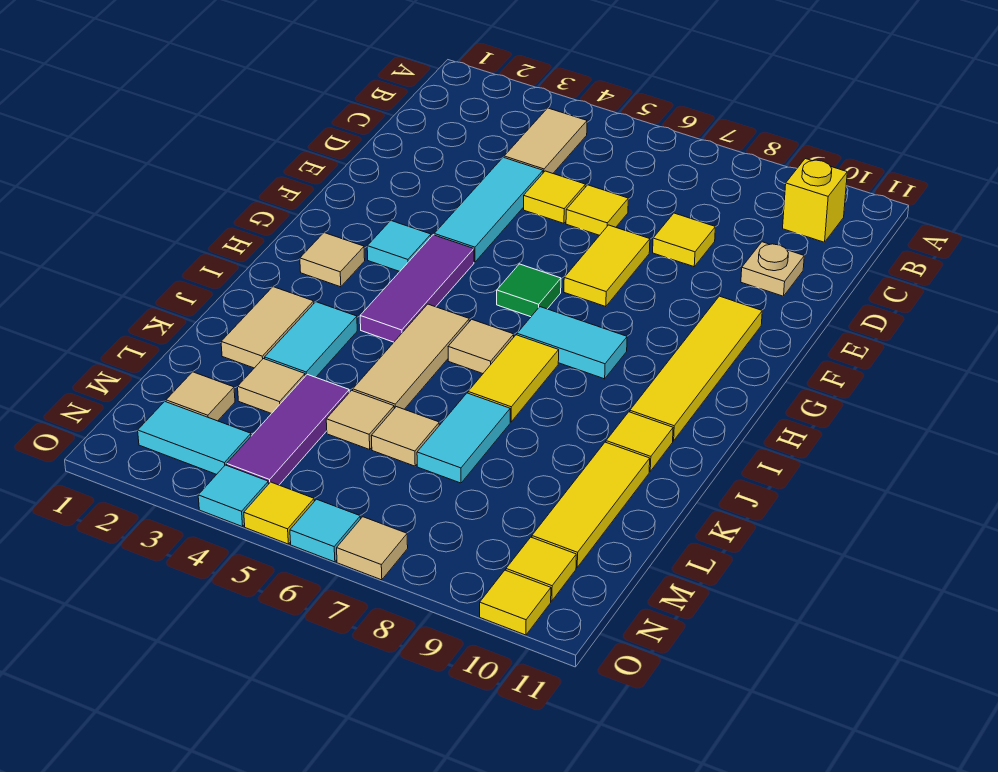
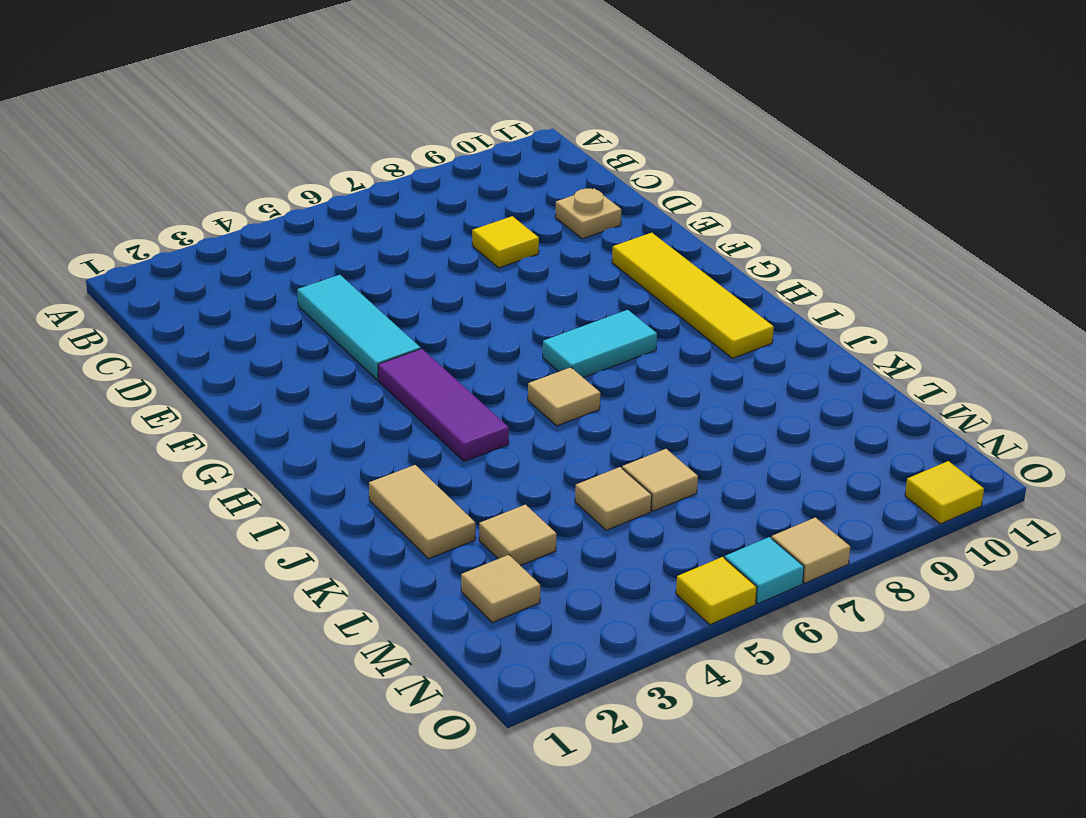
none -> tan tile B4:C4 level 1
none -> yellow brick B10 level 1
none -> yellow tile D5 level 1
none -> yellow tile D6 level 1

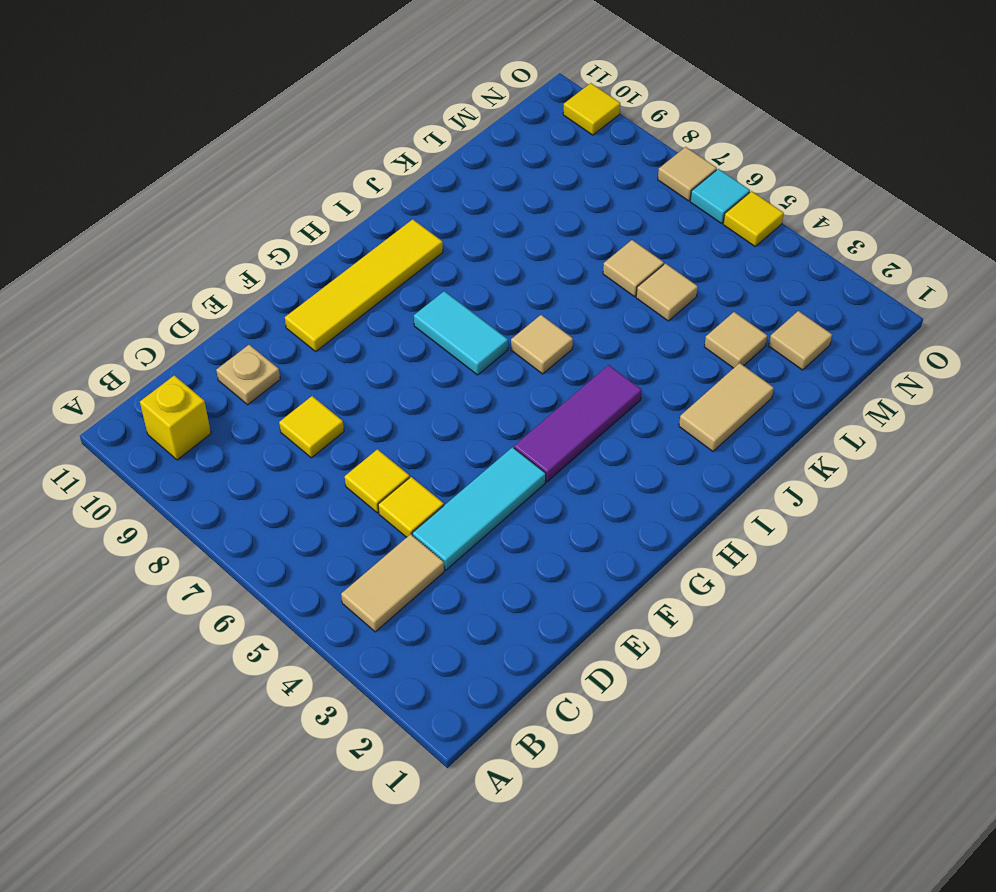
none -> yellow tile E7:F7 level 1
none -> cyan tile G3 level 1
none -> green tile G6 level 1
none -> tan tile H2 level 1

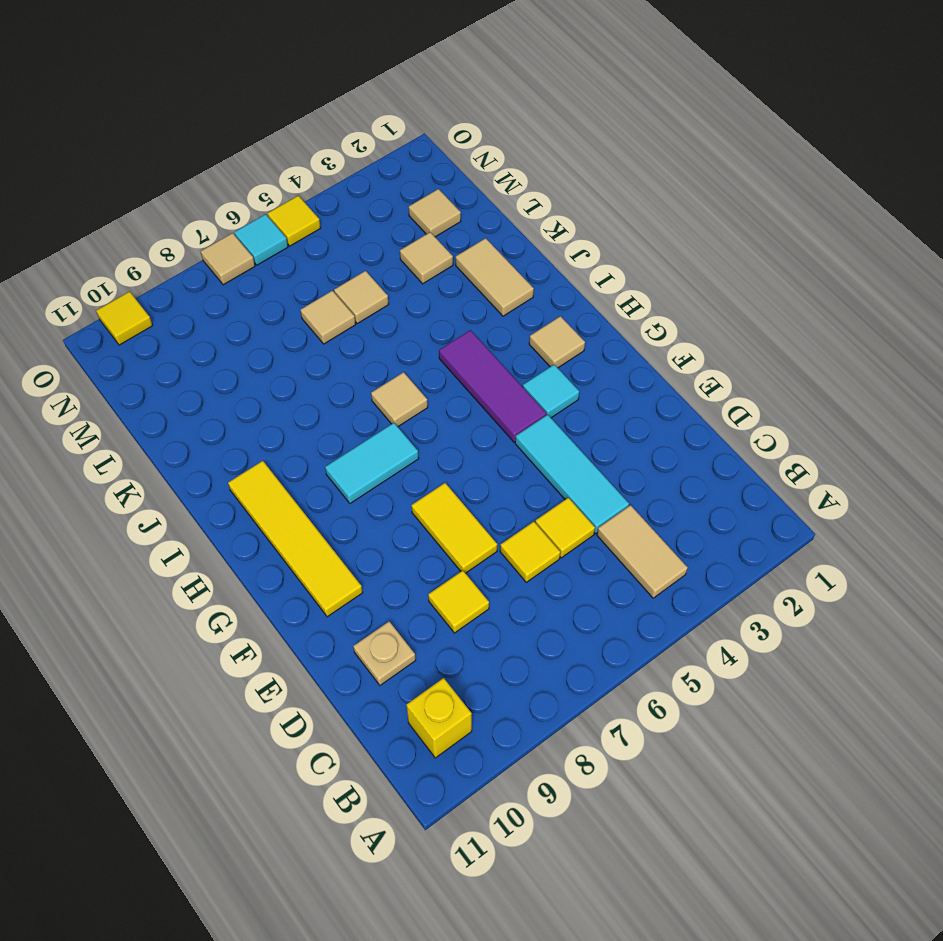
none -> green tile G6 level 1
none -> tan tile I5:K5 level 1
none -> yellow tile I7:J7 level 1
none -> cyan tile J3:K3 level 1

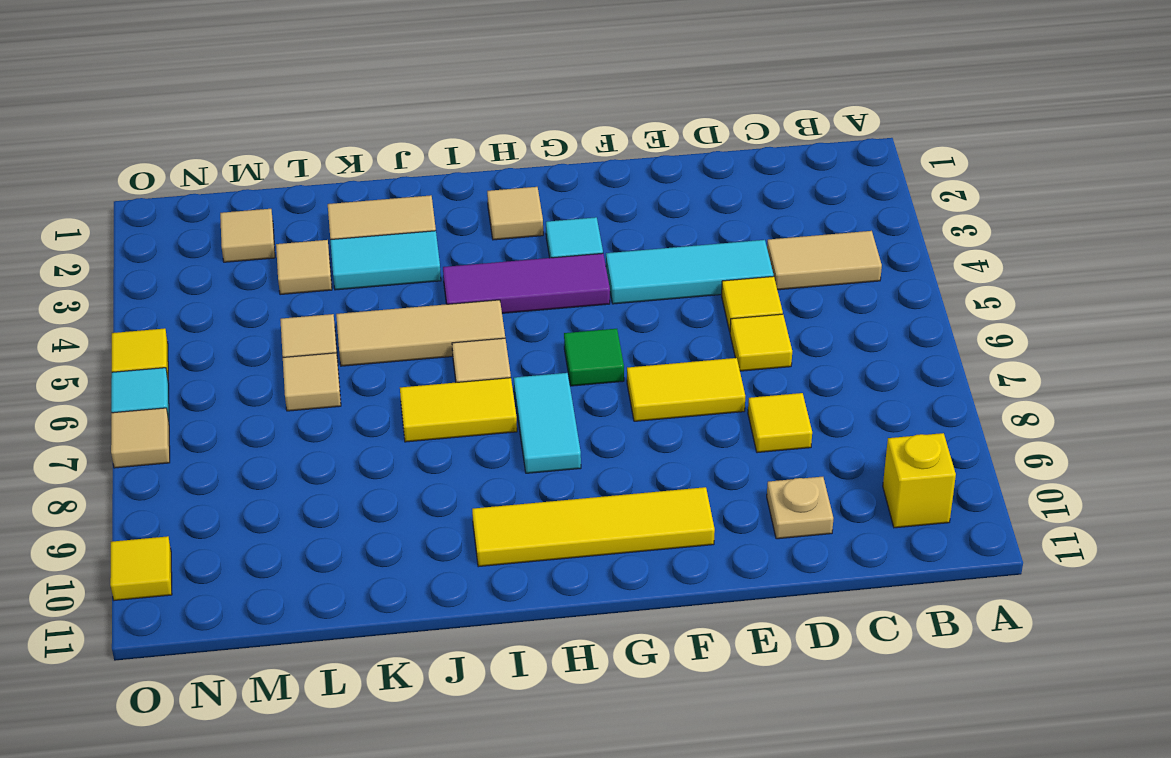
none -> yellow tile J10 level 1
none -> cyan tile K7:L7 level 1
none -> yellow tile K10:M10 level 1
none -> purple tile L4:N4 level 1

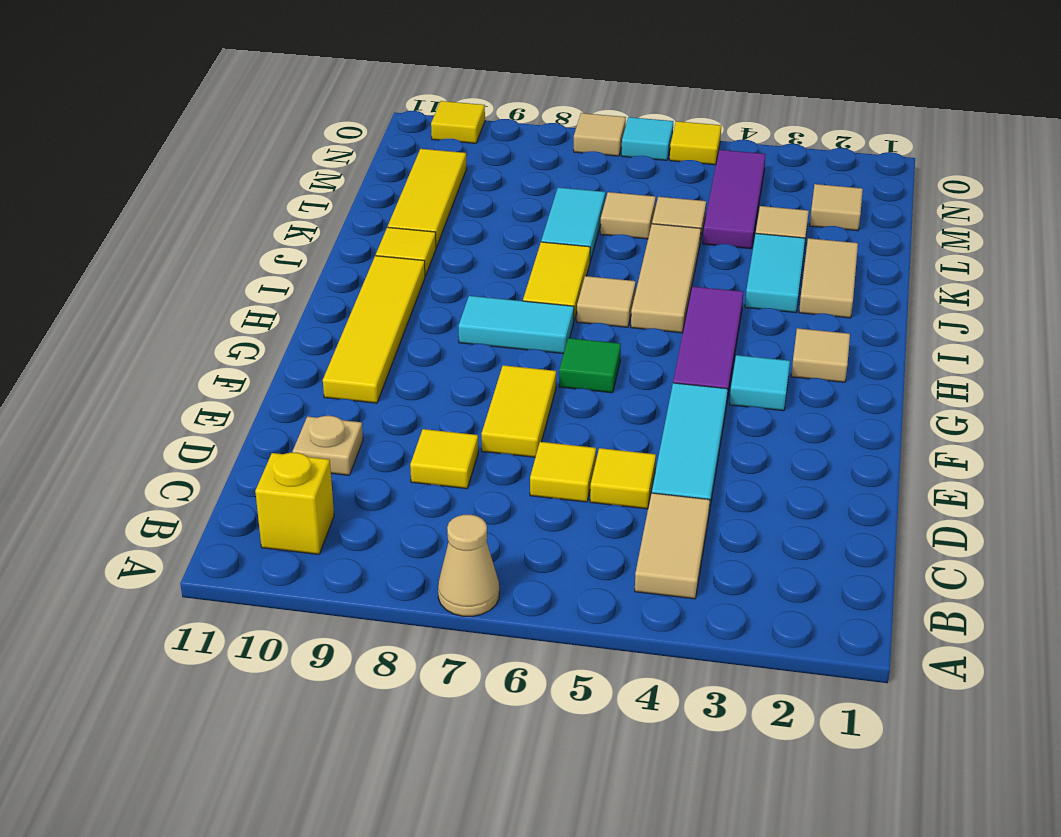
tan cone A7 level 1 -> none
none -> cyan tile N2:N3 level 1
none -> yellow tile N10 level 1
none -> cyan tile O4 level 1

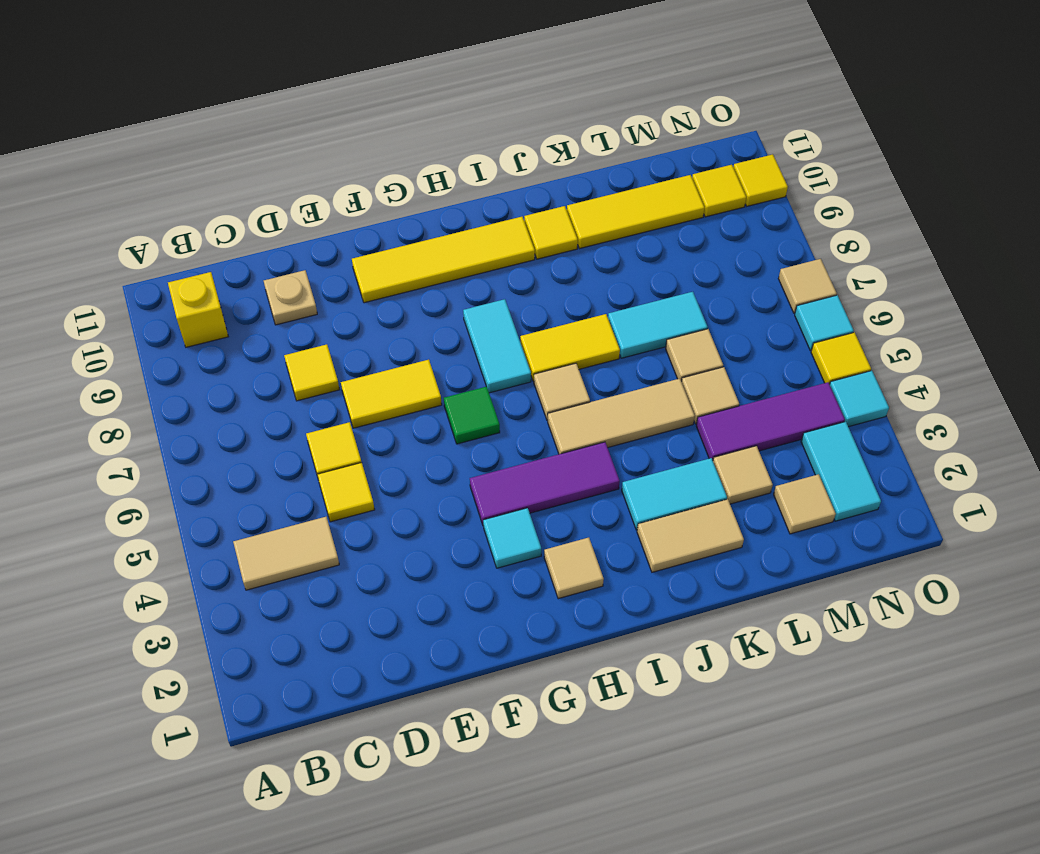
none -> cyan tile D4:F4 level 1

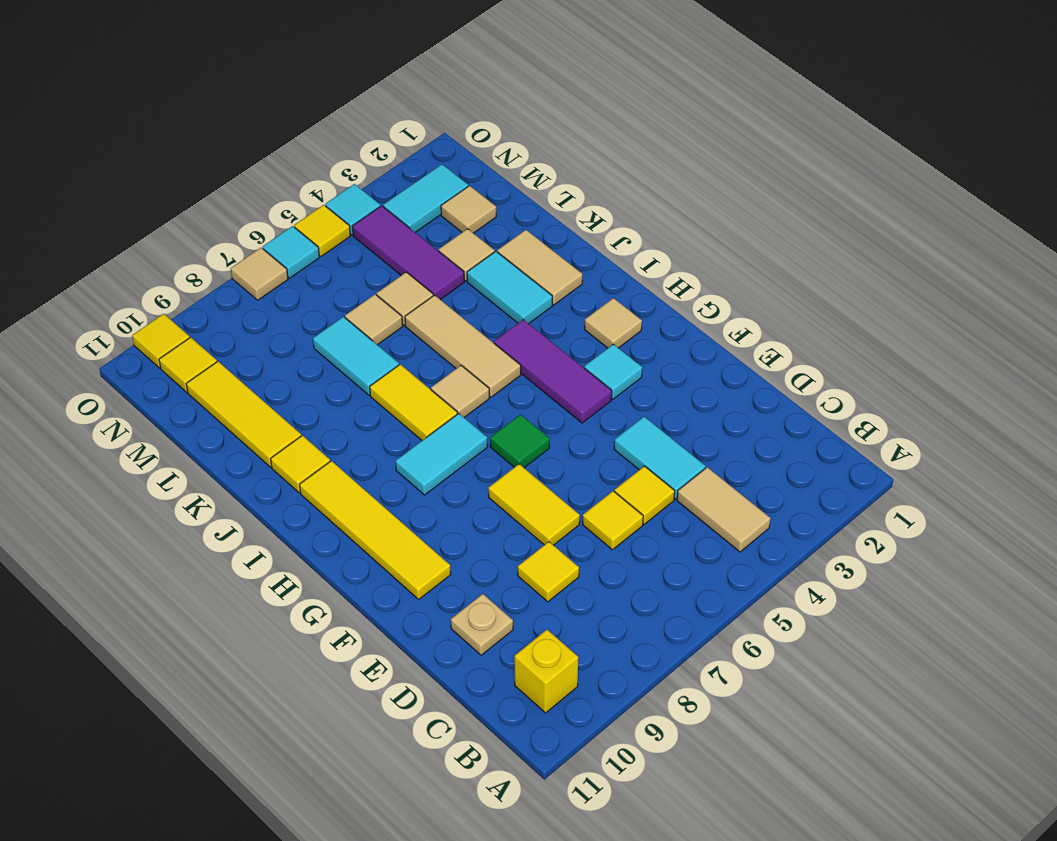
cyan tile D4:E4 level 1 -> cyan tile D4:F4 level 1

